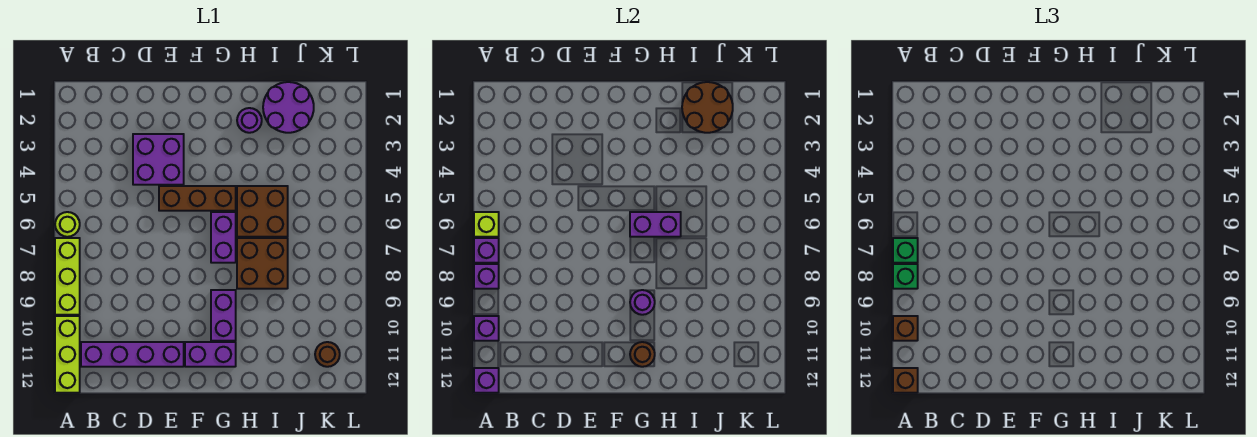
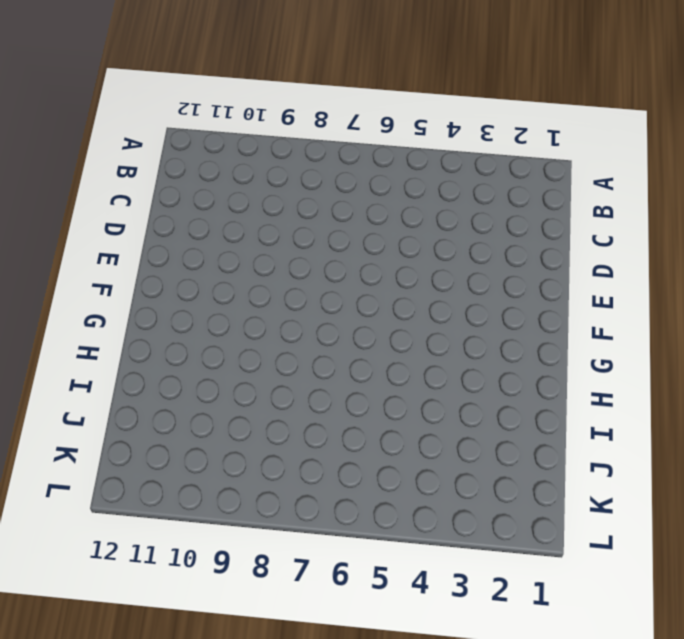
none -> lime round brick A6 level 1
none -> lime brick A7:A9 level 1
none -> lime brick A10:A12 level 1

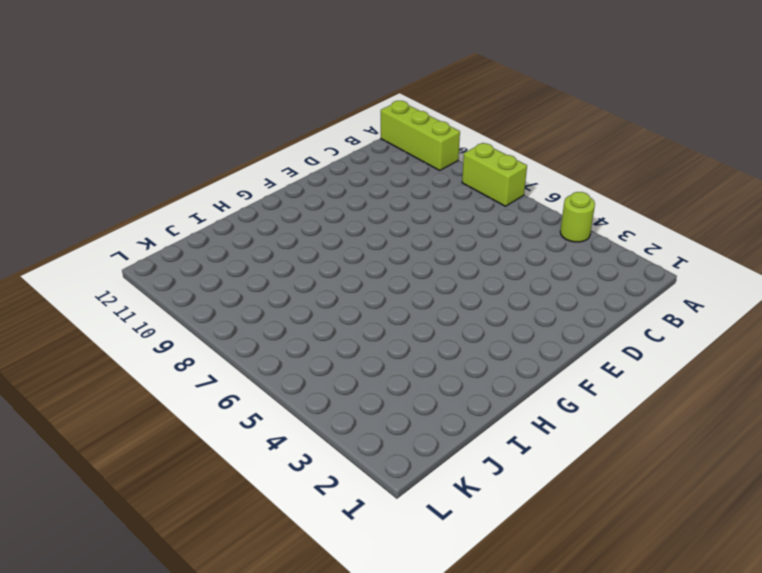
lime round brick A4 level 1 -> lime round brick A6 level 1
lime brick A7:A8 level 1 -> lime brick A7:A9 level 1
none -> purple brick B11:E11 level 1
none -> purple brick D3:E4 level 1
none -> brown brick E5:G5 level 1

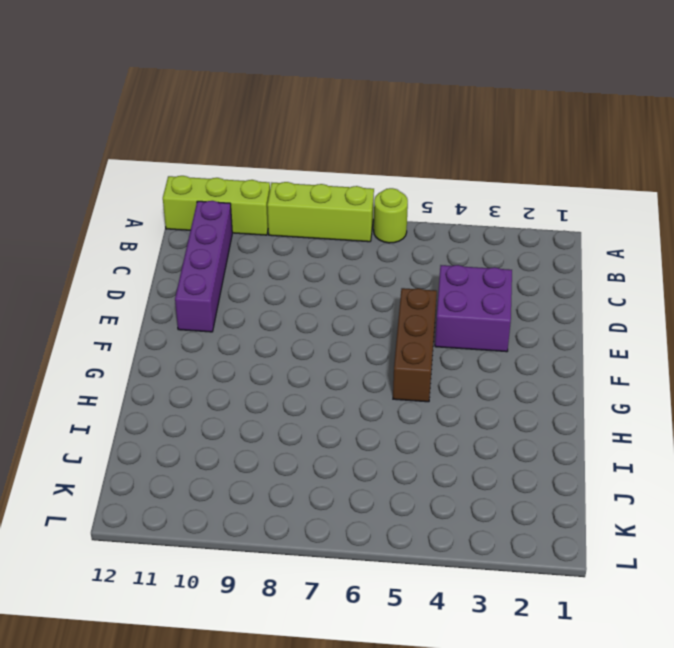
none -> purple brick F11:G11 level 1
none -> purple brick G6:G7 level 1
none -> purple brick G9:G10 level 1

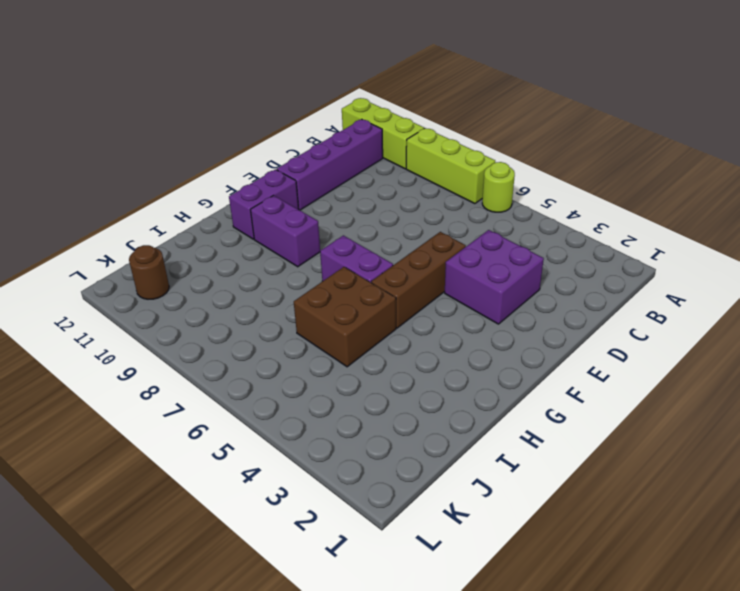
none -> purple round brick H2 level 1
none -> brown brick H7:I8 level 1
none -> purple round brick I1:J2 level 1

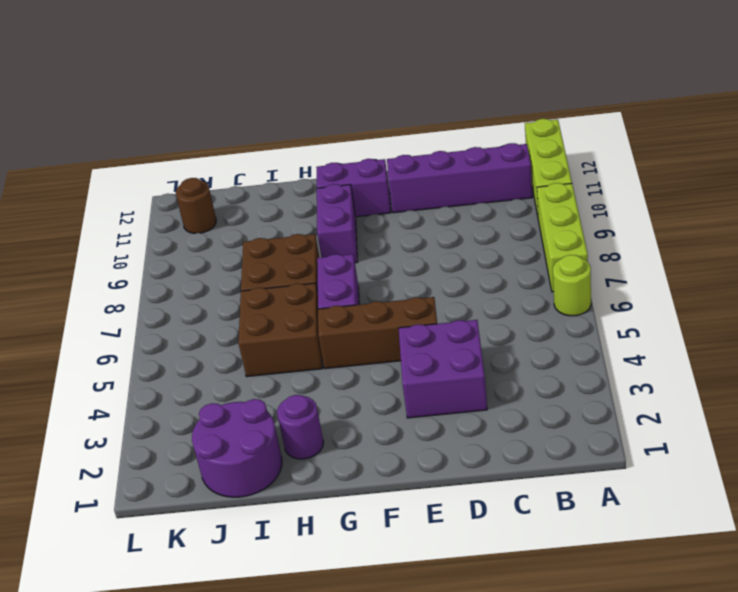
none -> lime brick A6 level 2
none -> purple brick A7 level 2
none -> purple brick A8 level 2

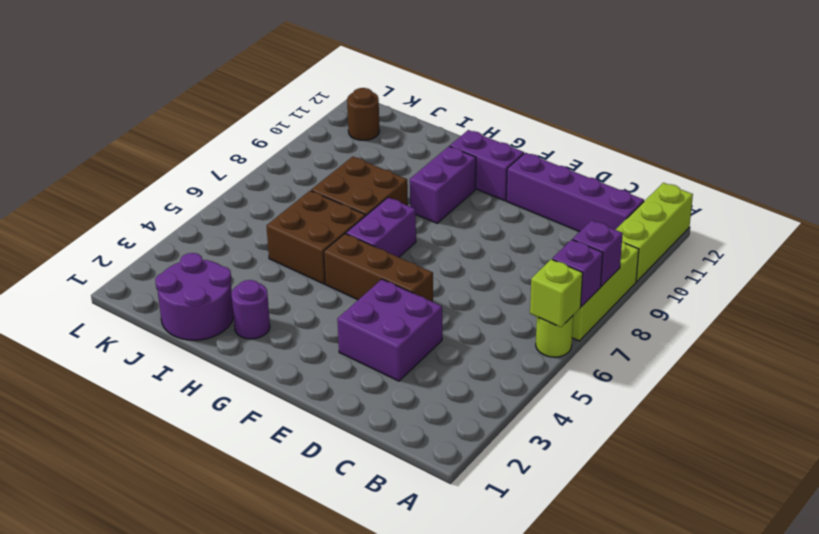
none -> purple brick A10 level 2
none -> purple brick A12 level 2
none -> purple brick G6:H6 level 2

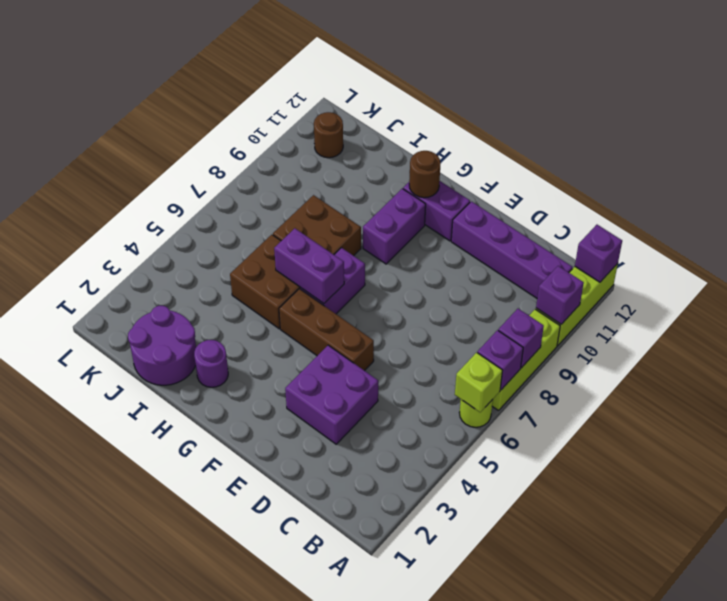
none -> purple round brick G9 level 2
none -> brown round brick I1:J2 level 2
none -> green brick A7 level 3

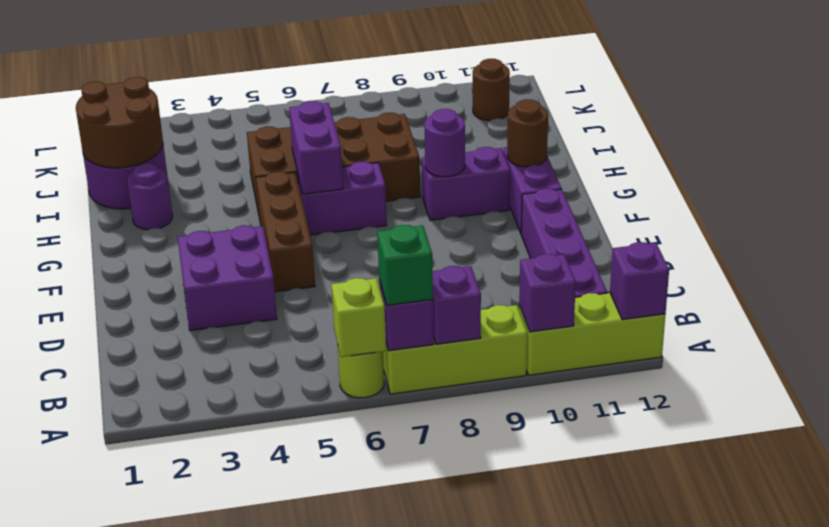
none -> green brick A8 level 3
none -> brown brick A10 level 3
none -> brown brick A12 level 3

